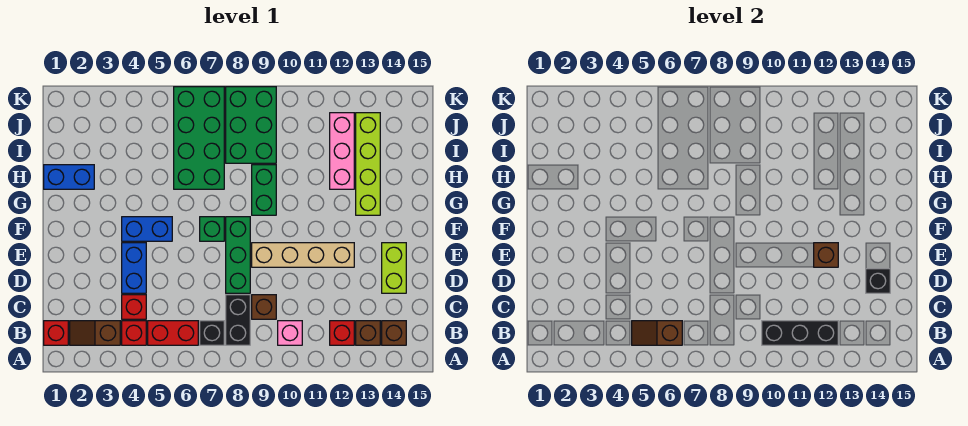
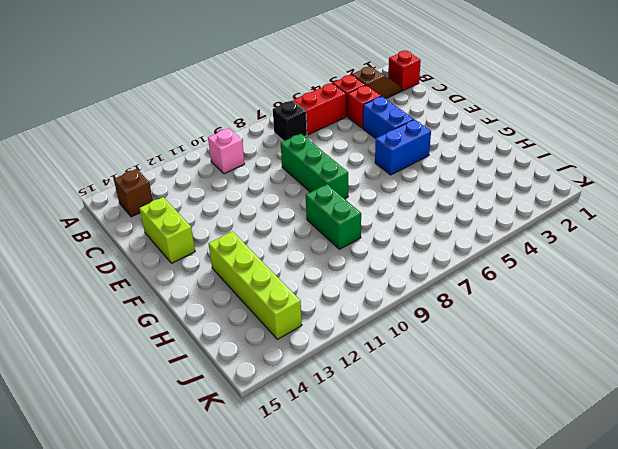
none -> black brick B8:C8 level 1
none -> red brick B12 level 1
none -> brown brick B13 level 1

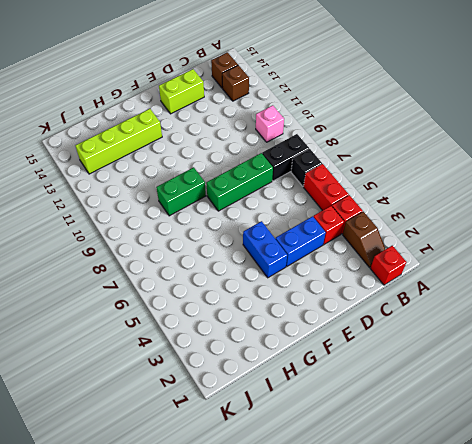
none -> red brick B12 level 1
none -> brown brick C9 level 1
none -> tan brick E9:E12 level 1

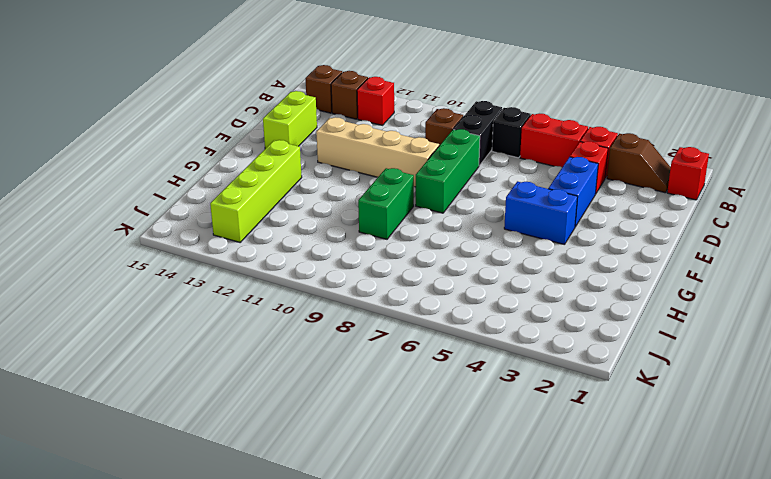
none -> pink brick B10 level 1
none -> green brick F7 level 1
none -> blue brick H1:H2 level 1

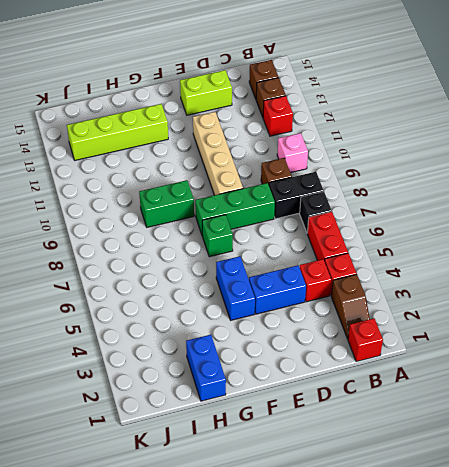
none -> green brick H6:K7 level 1
none -> pink brick H12:J12 level 1
none -> green brick I8:K9 level 1

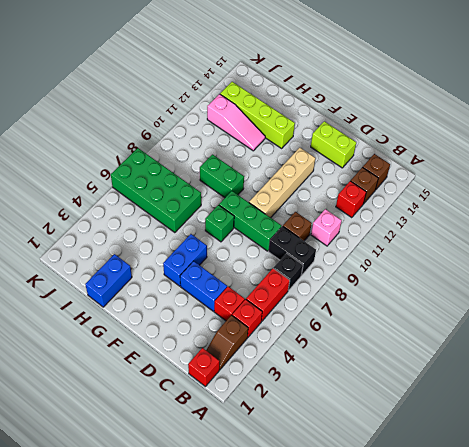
pink slope H12:J12 level 1 top J -> pink brick H12:J12 level 1
none -> green brick I8:K9 level 1
none -> brown slope B5:B6 level 2 top 6
none -> black brick B10:B12 level 2

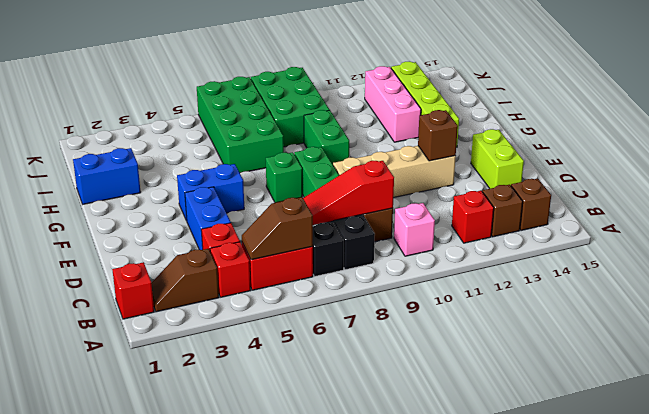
red slope C7:C9 level 2 top 9 -> none
none -> black brick B10:B12 level 2
none -> black brick D14 level 2

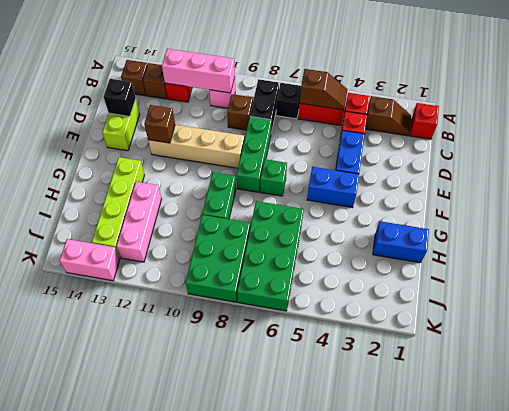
pink brick B10:B12 level 2 -> black brick B10:B12 level 2
pink brick K13:K14 level 1 -> none

